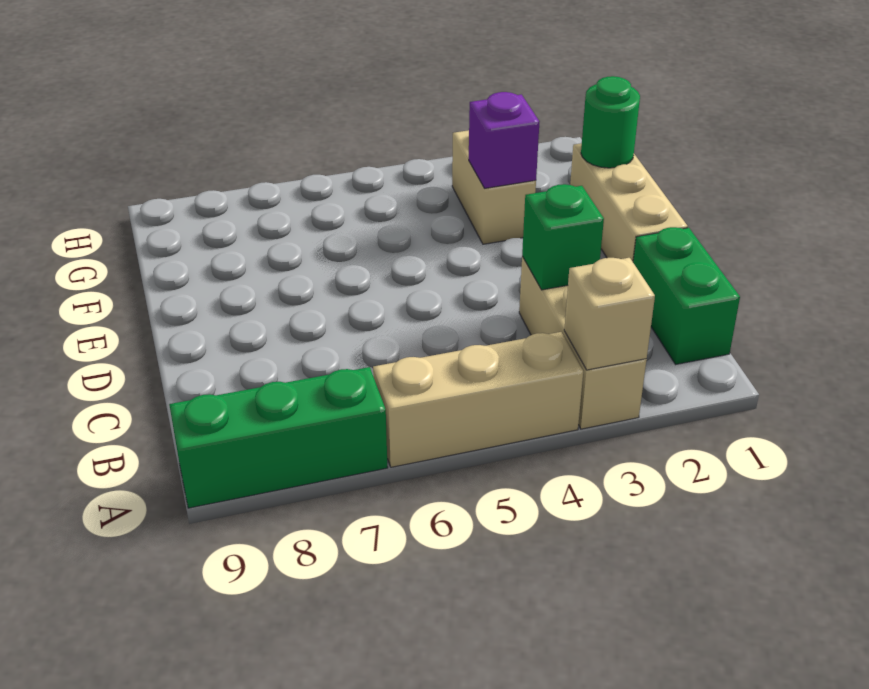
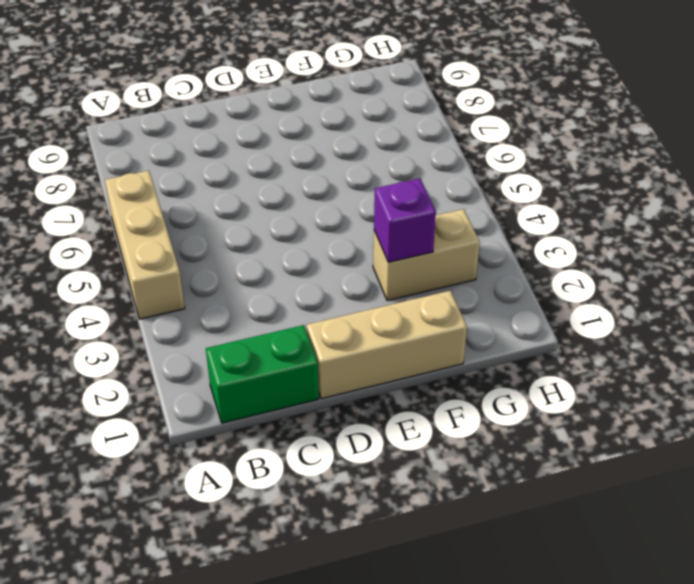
none -> tan brick A3:C3 level 1
none -> green brick A7:A9 level 1

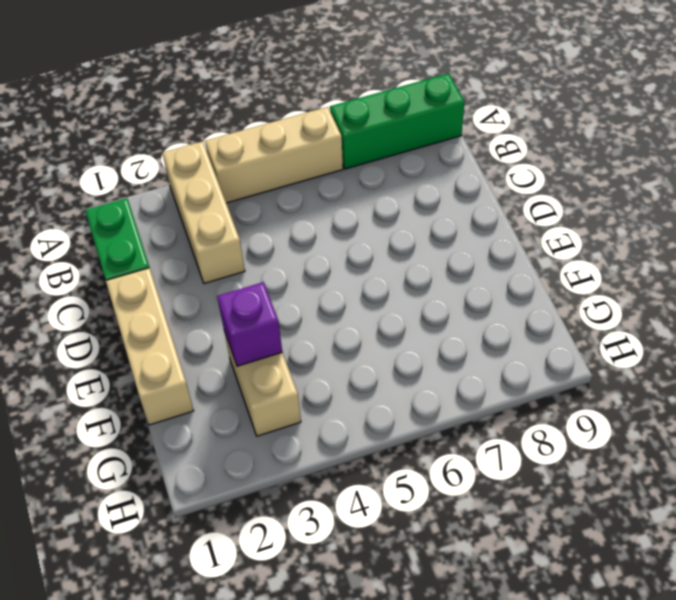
none -> tan brick A3 level 2
none -> green brick C3 level 2

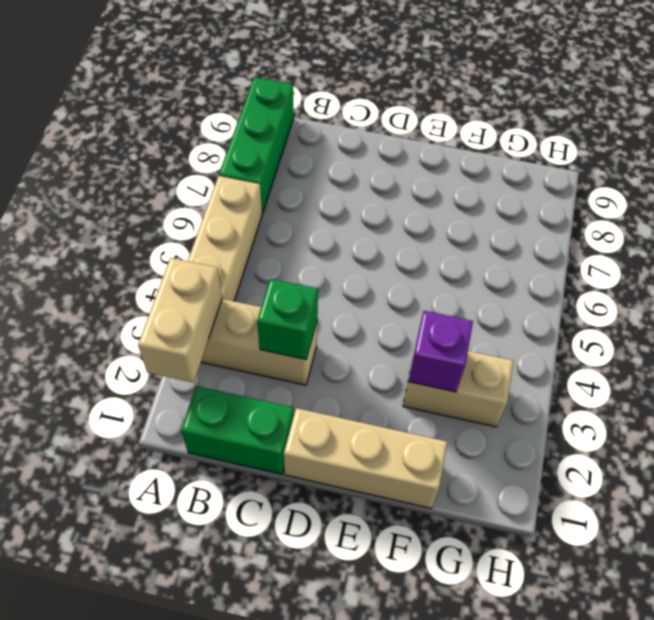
tan brick A2:A3 level 2 -> tan brick A3 level 2
none -> green round brick F1 level 2

